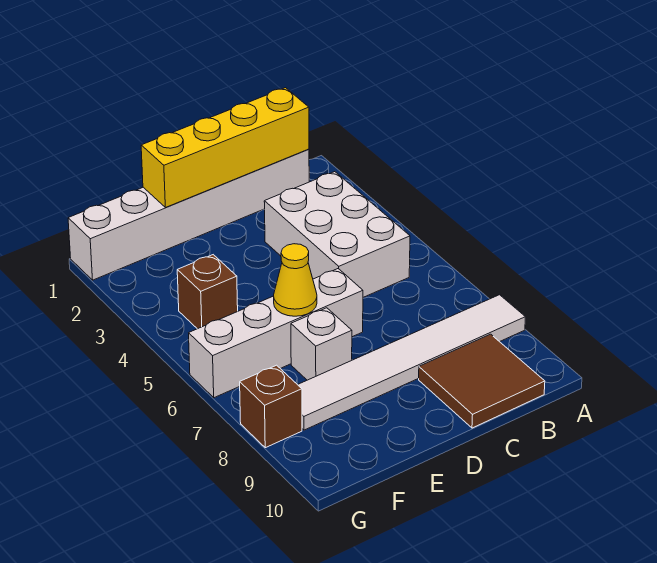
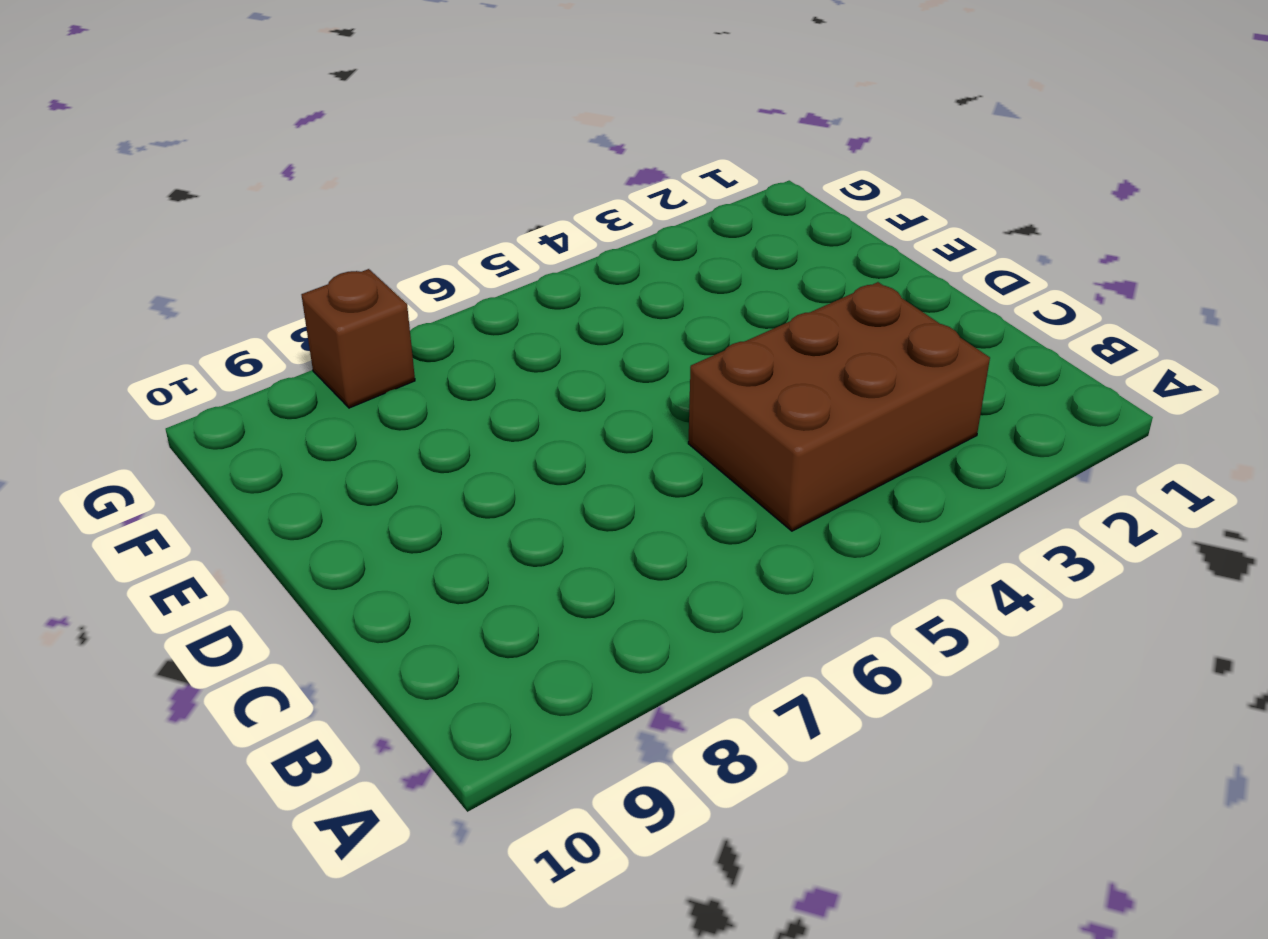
brown brick B3:C5 level 1 -> white brick B3:C5 level 1
none -> white tile A8:F8 level 1
none -> white brick B1:G1 level 1

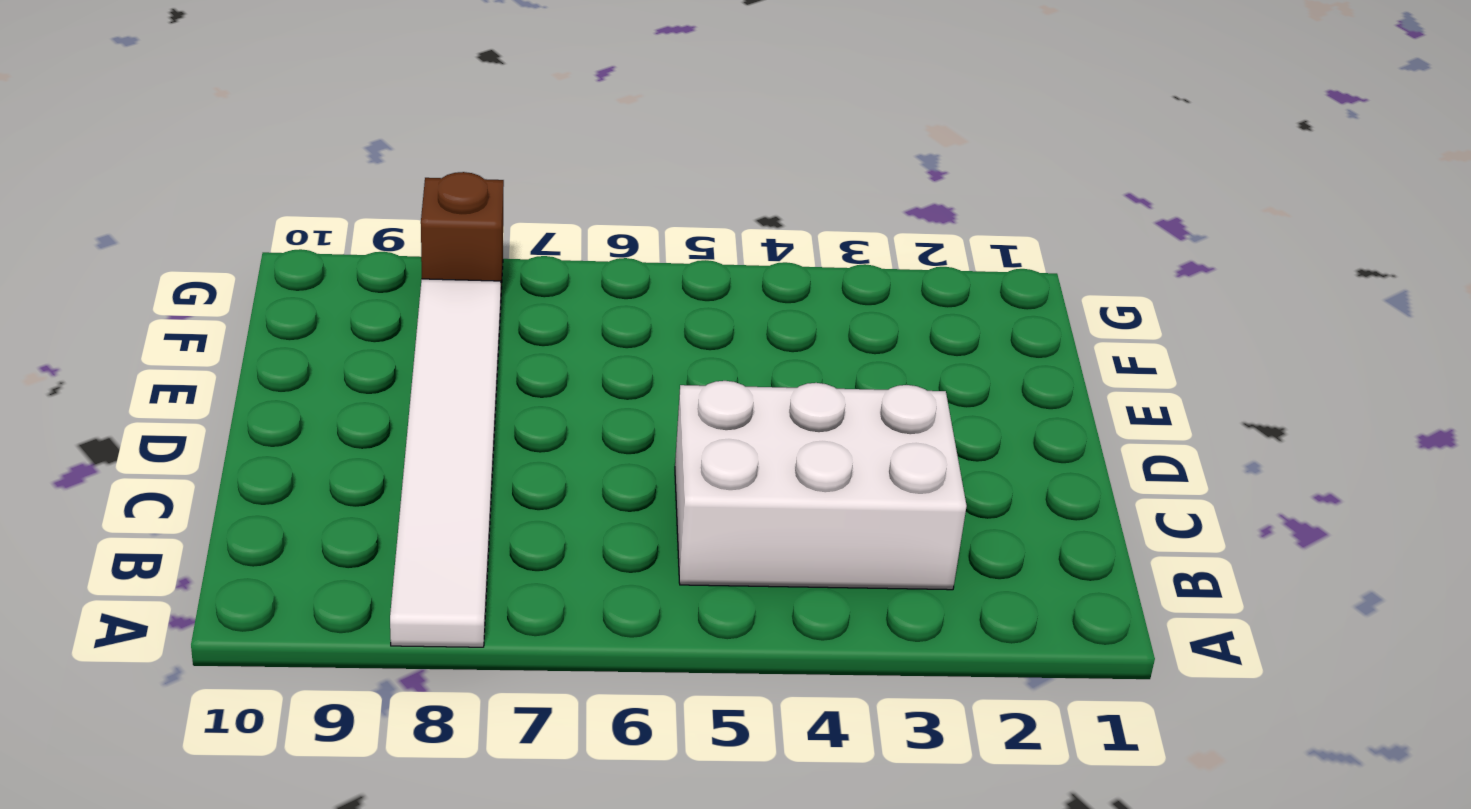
none -> white brick B1:G1 level 1
none -> brown tile B9:C10 level 1

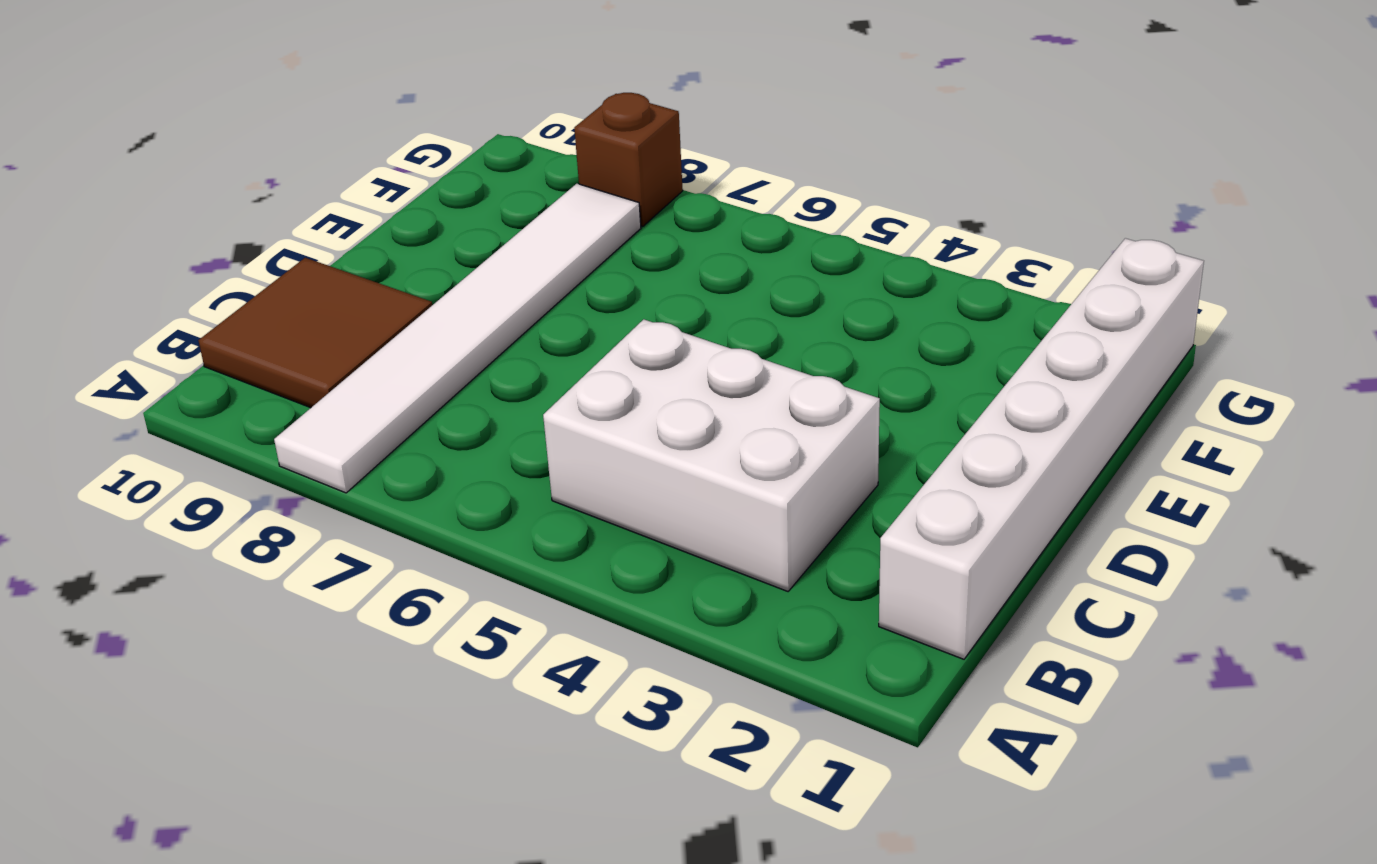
none -> white brick D6:G6 level 1
none -> white brick E7 level 1

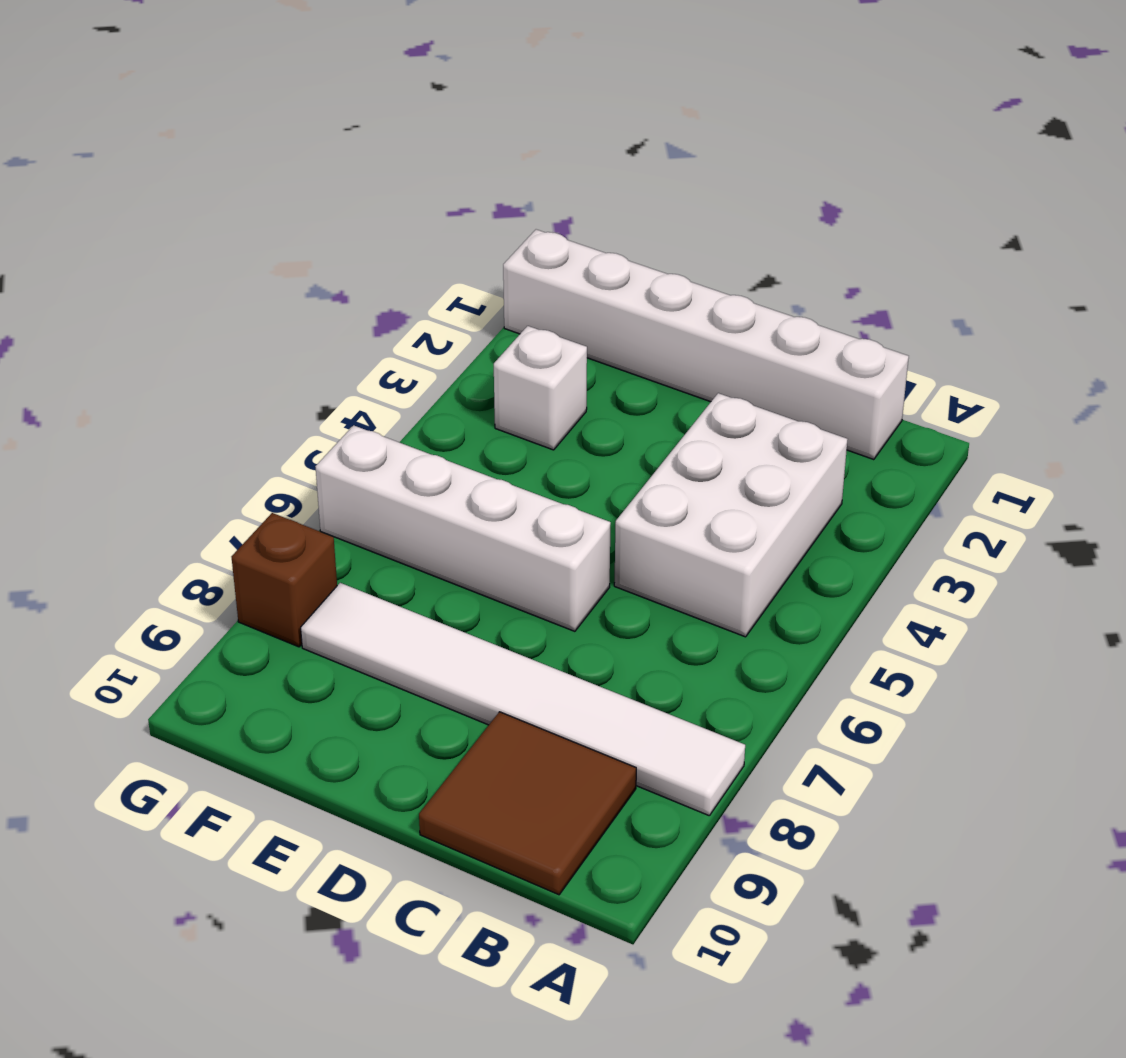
white brick F3 level 1 -> white brick E7 level 1
none -> brown brick F4 level 1
none -> yellow brick B1:E1 level 2

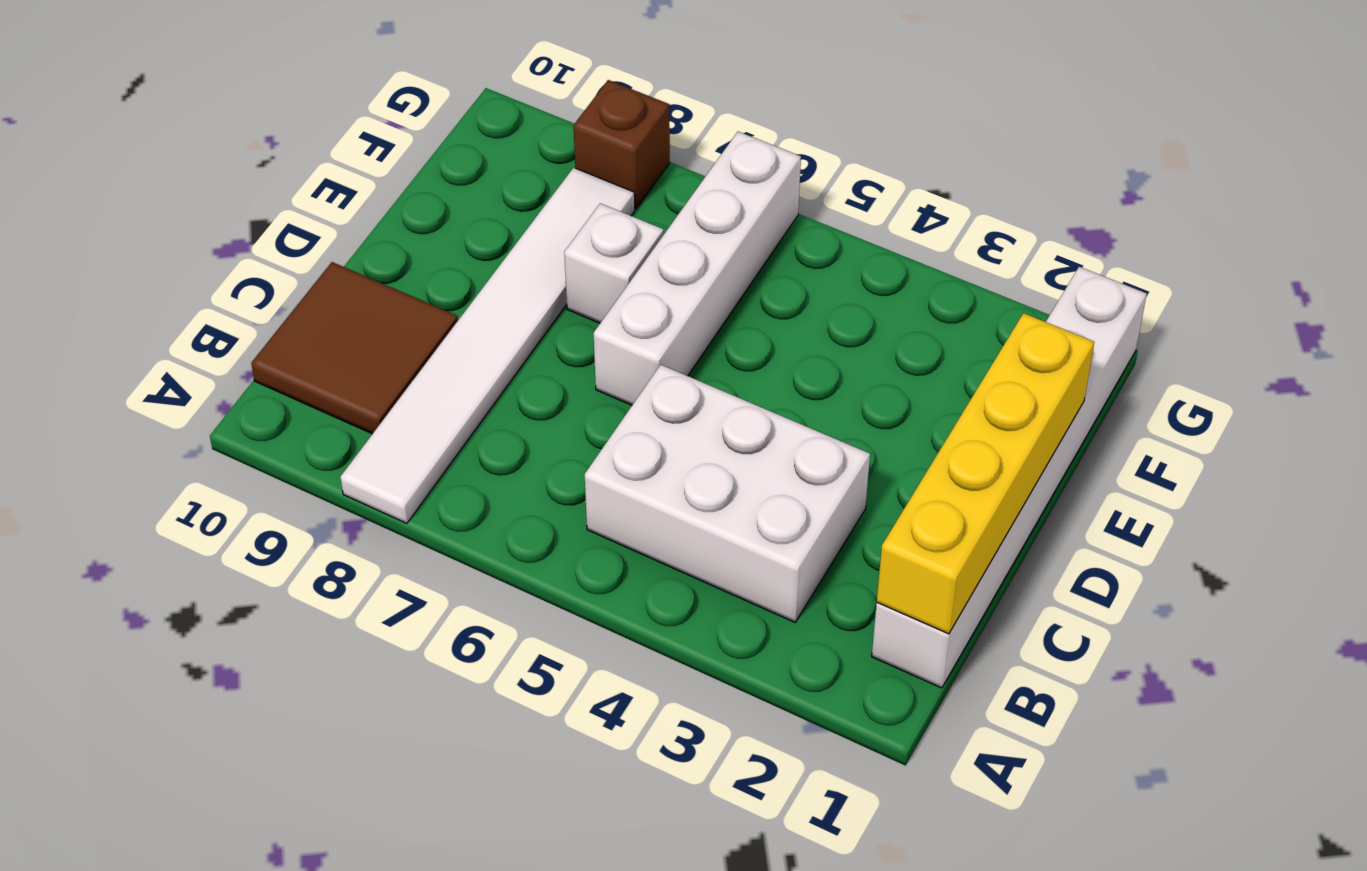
none -> brown brick F4 level 1
none -> yellow cone E6 level 2

